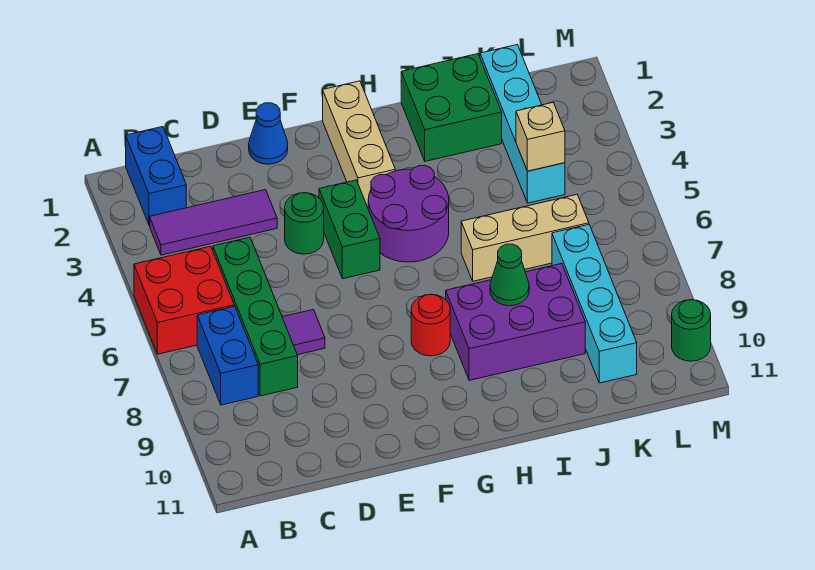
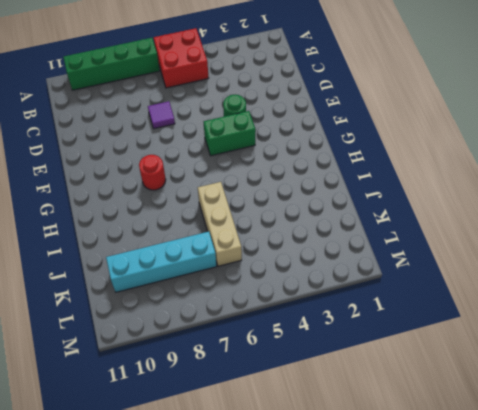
green brick A7:A10 level 1 -> green brick C5:C8 level 1
none -> blue brick B1:B2 level 1
none -> purple tile B3:D3 level 1
none -> blue brick B7:B8 level 1

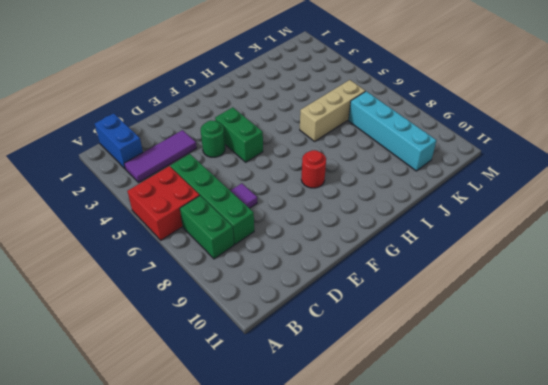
green brick B7:B8 level 1 -> blue brick B7:B8 level 1
none -> blue cone E1 level 1
none -> tan brick G1:G3 level 1
none -> purple round brick G4:H5 level 1

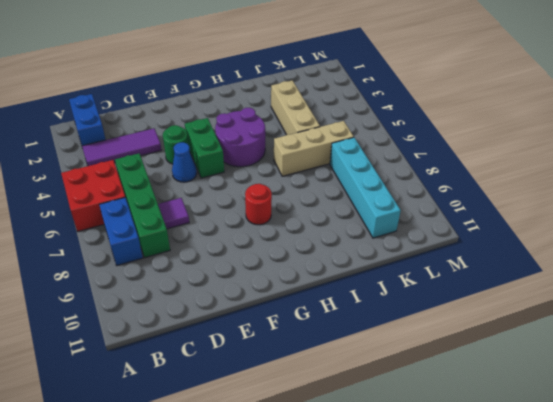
blue cone E5 level 1 -> blue cone E1 level 1
tan brick J3:J5 level 1 -> tan brick G1:G3 level 1
none -> purple brick H8:J9 level 1
none -> green brick I1:J2 level 1
none -> cyan brick K1:K4 level 1

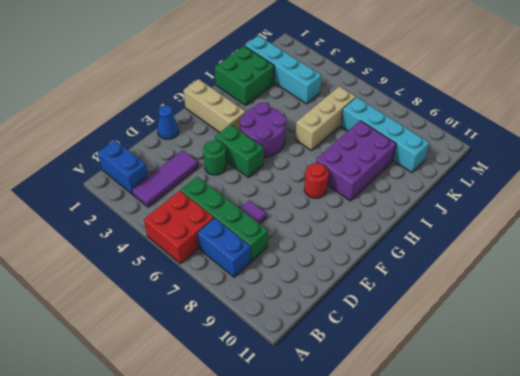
none -> green round brick M10 level 1
none -> green cone I8 level 2
none -> tan brick K4 level 2

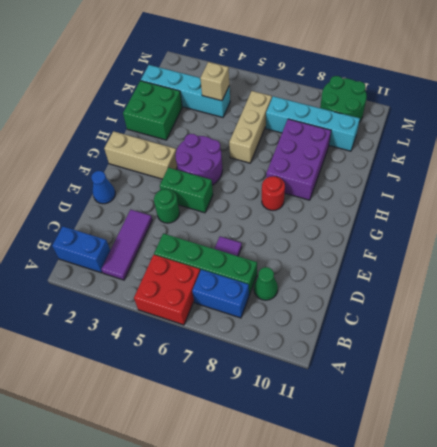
green cone C9 level 1 -> green cone I8 level 2
green round brick L9:M10 level 1 -> green round brick M10 level 1

